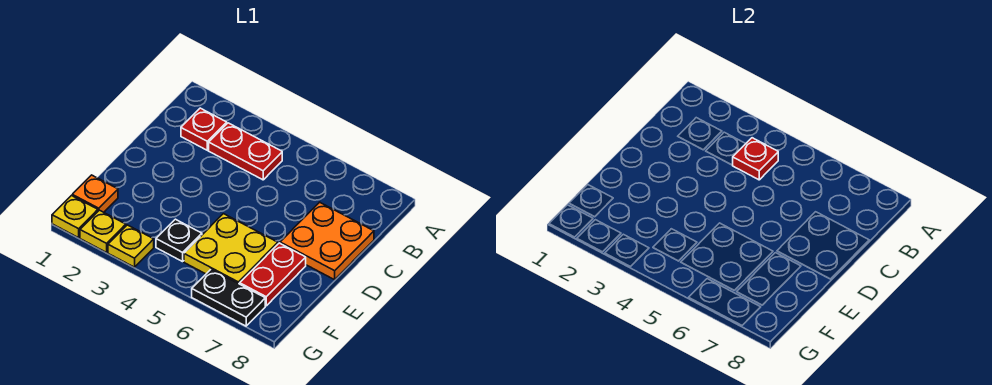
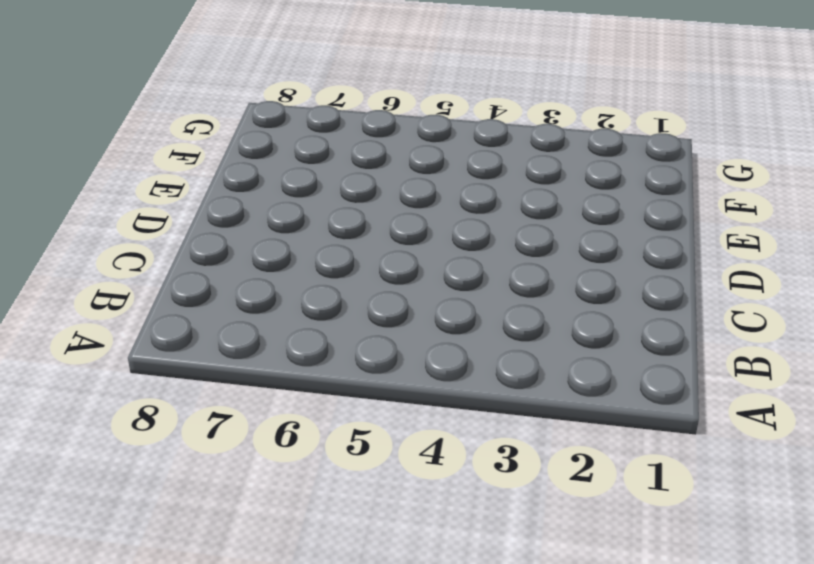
none -> red plate B2 level 1
none -> red plate B3:B4 level 1
none -> orange plate C7:D8 level 1

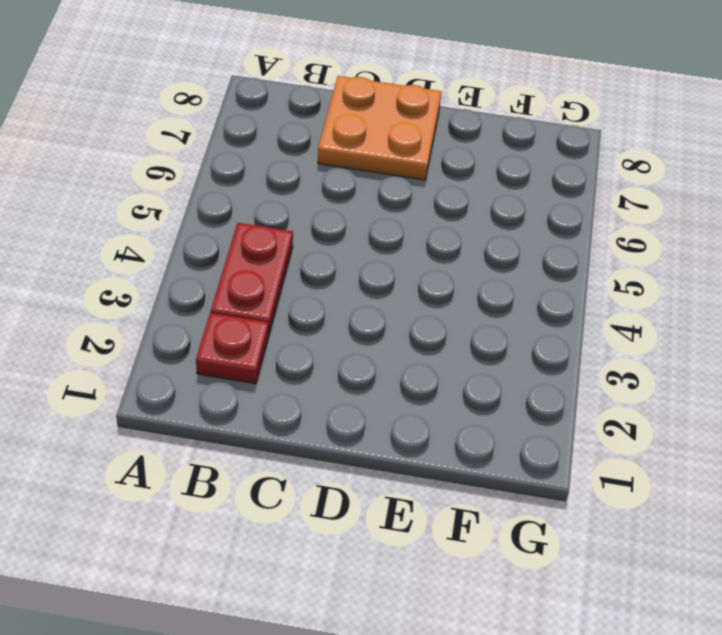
none -> yellow plate E5:F6 level 1
none -> red plate E7:F7 level 1
none -> orange plate F1 level 1

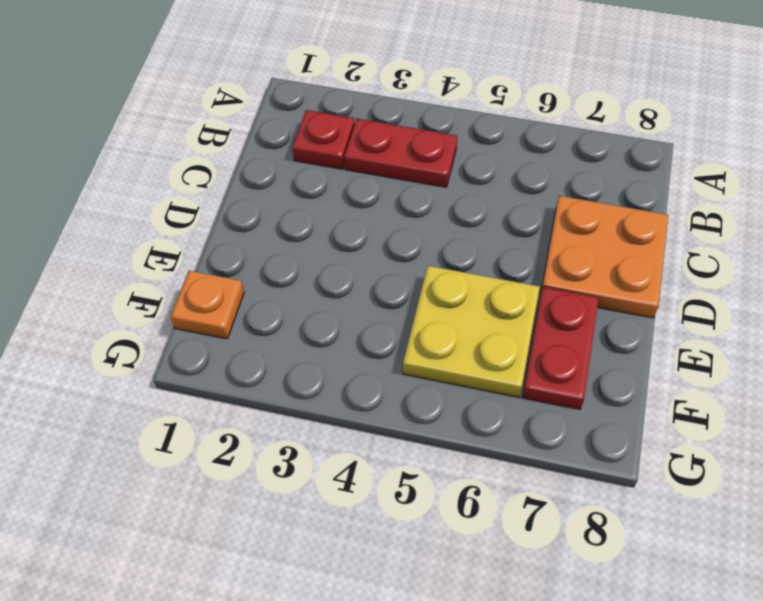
none -> black plate F4 level 1
none -> yellow plate G1 level 1
none -> yellow plate G2 level 1

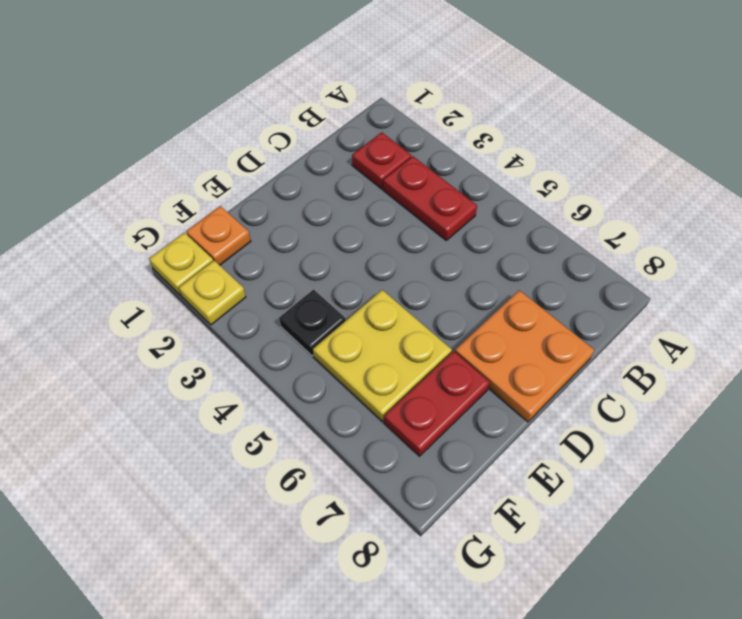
none -> yellow plate G3 level 1
none -> black plate G6:G7 level 1
none -> red plate B4 level 2

